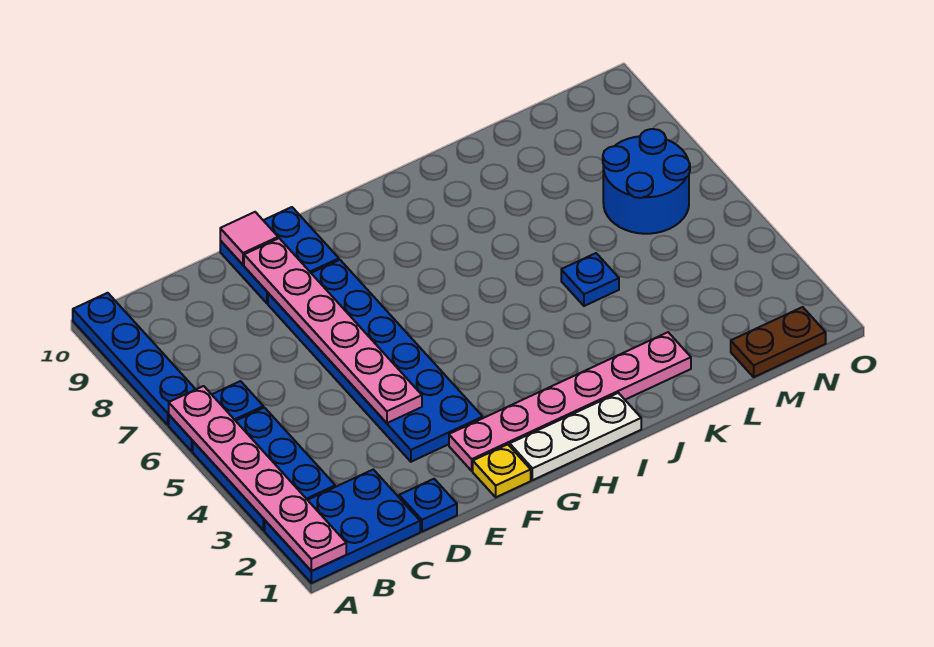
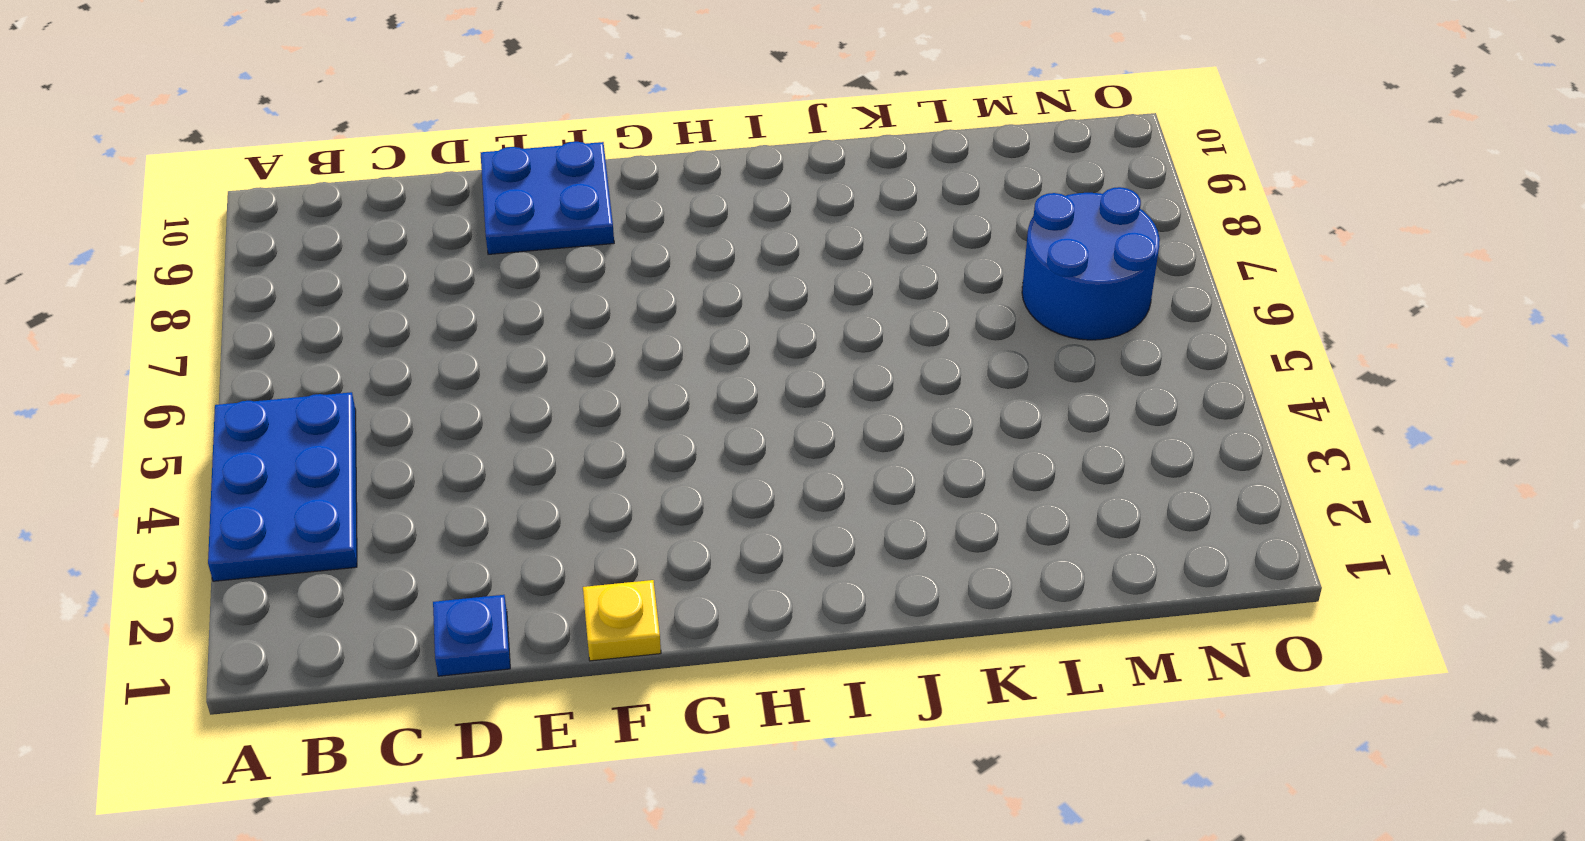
none -> blue plate A1:C2 level 1
none -> blue plate A6:B6 level 1
none -> blue plate A7:A10 level 1

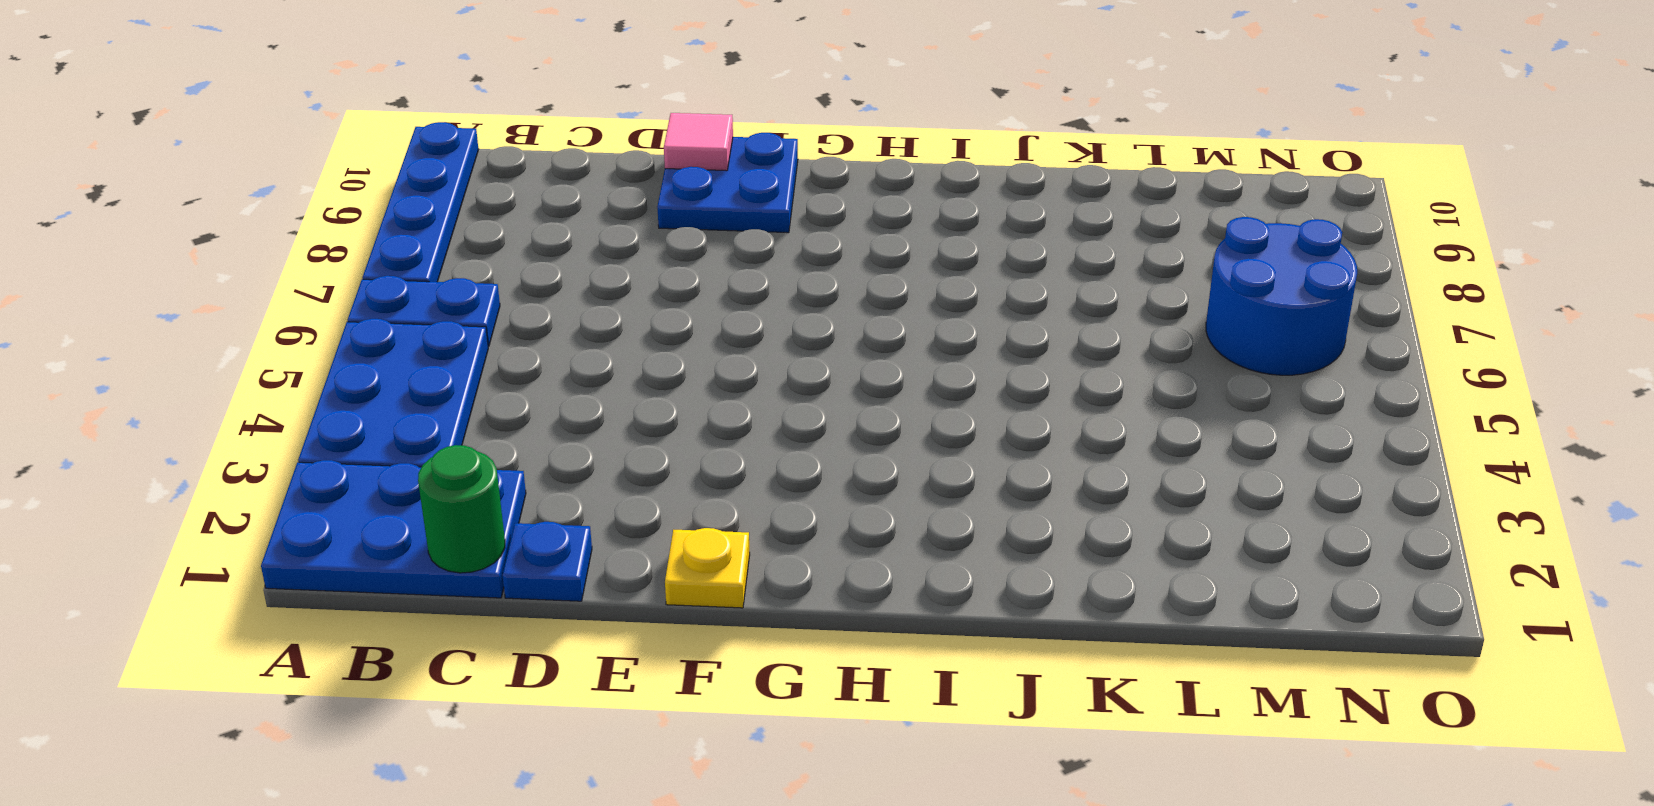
green round brick C1 level 2 -> none
none -> blue plate E3:F8 level 1
none -> pink plate F2:K2 level 1
none -> white plate G1:I1 level 1

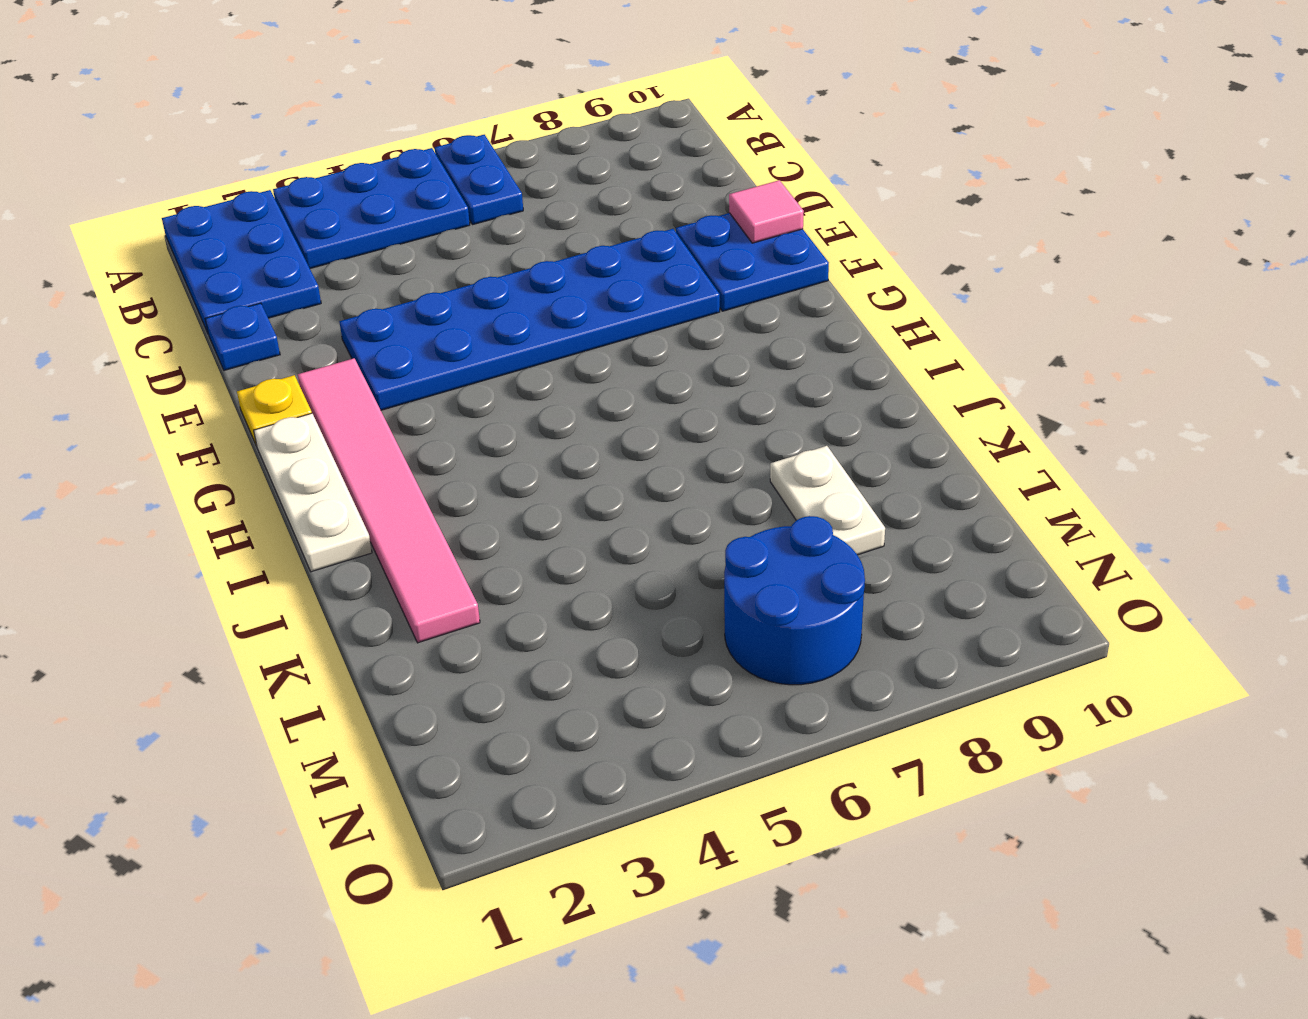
pink tile F2:K2 level 1 -> pink plate F2:K2 level 1
white plate K8:L8 level 1 -> none
none -> blue plate A7:A10 level 1
none -> blue plate K5 level 1
none -> brown plate M1:N1 level 1

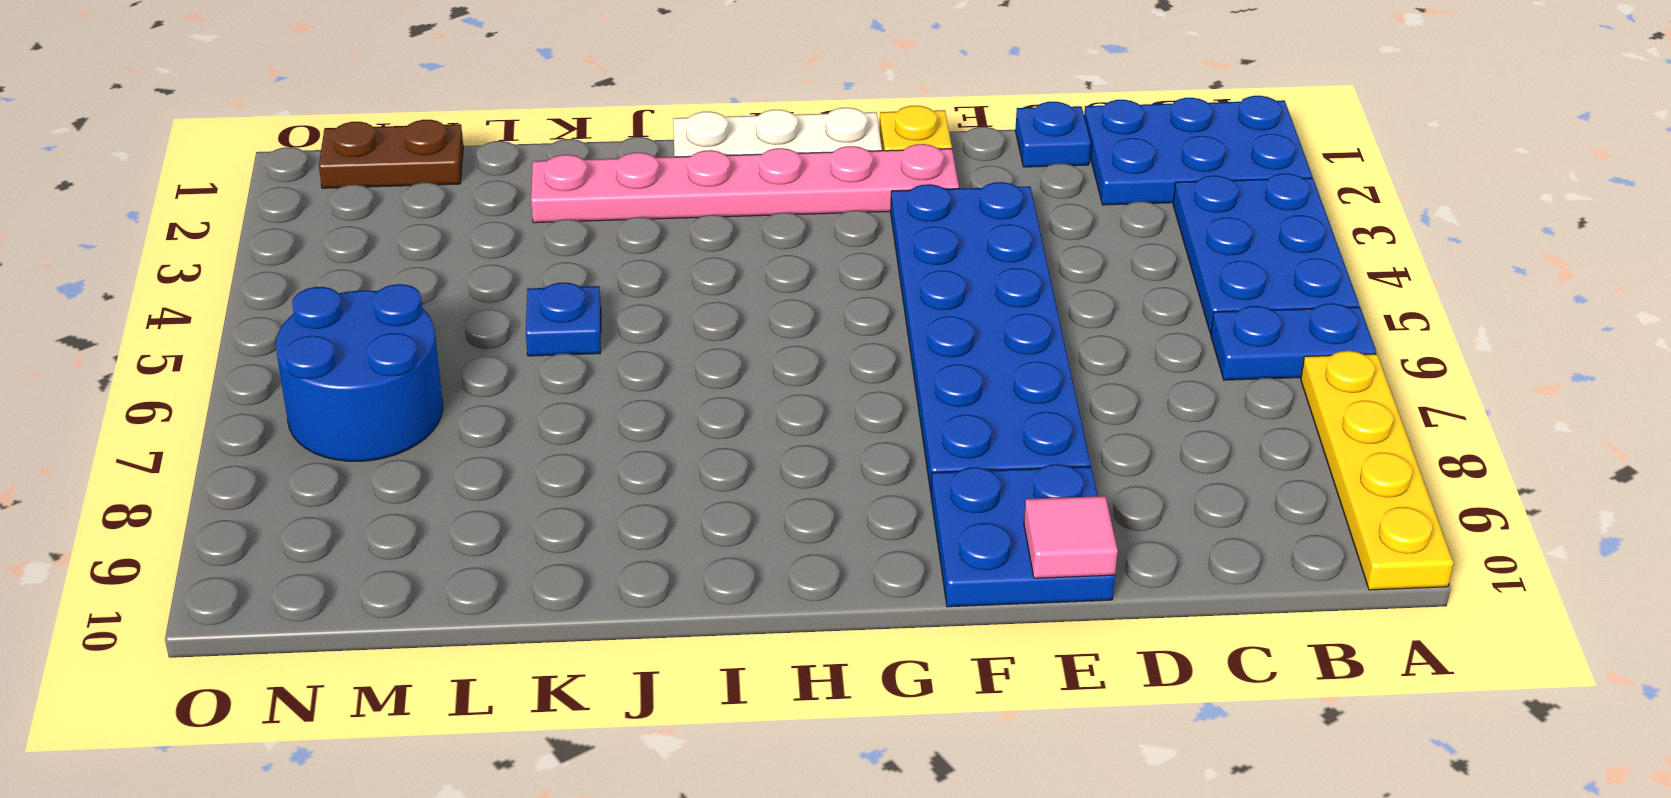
yellow plate A7:A10 level 1 -> blue plate A7:A10 level 1
none -> pink plate A1:A6 level 2
none -> pink plate E4:E9 level 2

